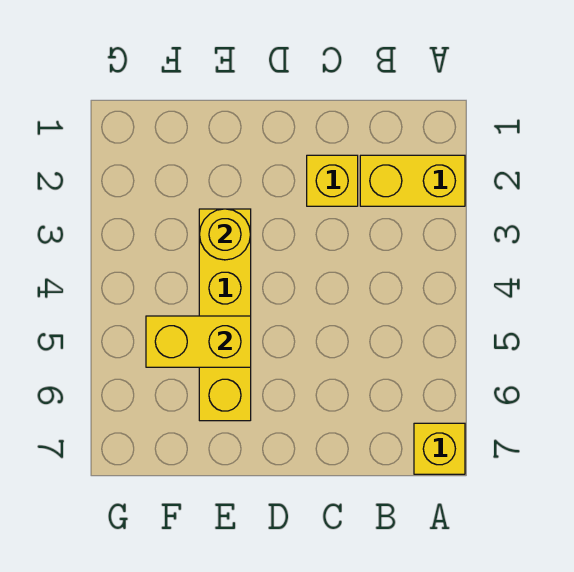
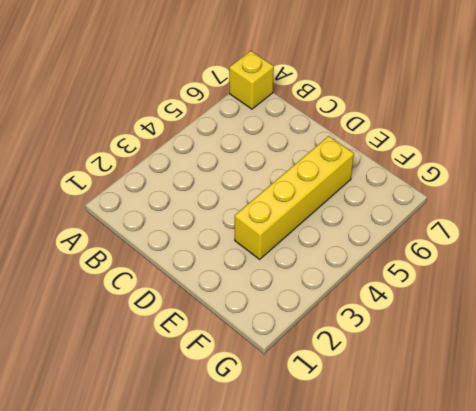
none -> yellow brick A2:B2 level 1
none -> yellow brick C2 level 1

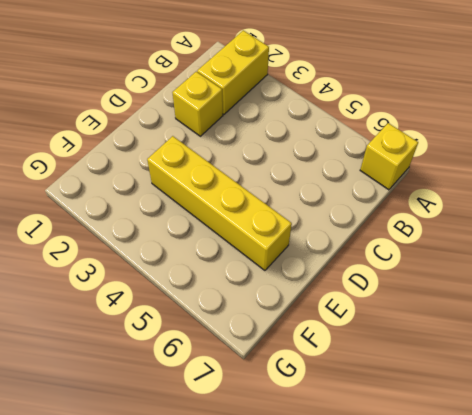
none -> yellow round brick E3 level 2
none -> yellow brick E5:F5 level 2

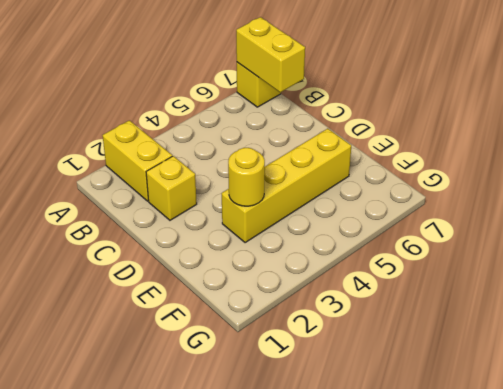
yellow brick A7:B7 level 2 -> yellow brick E5:F5 level 2

